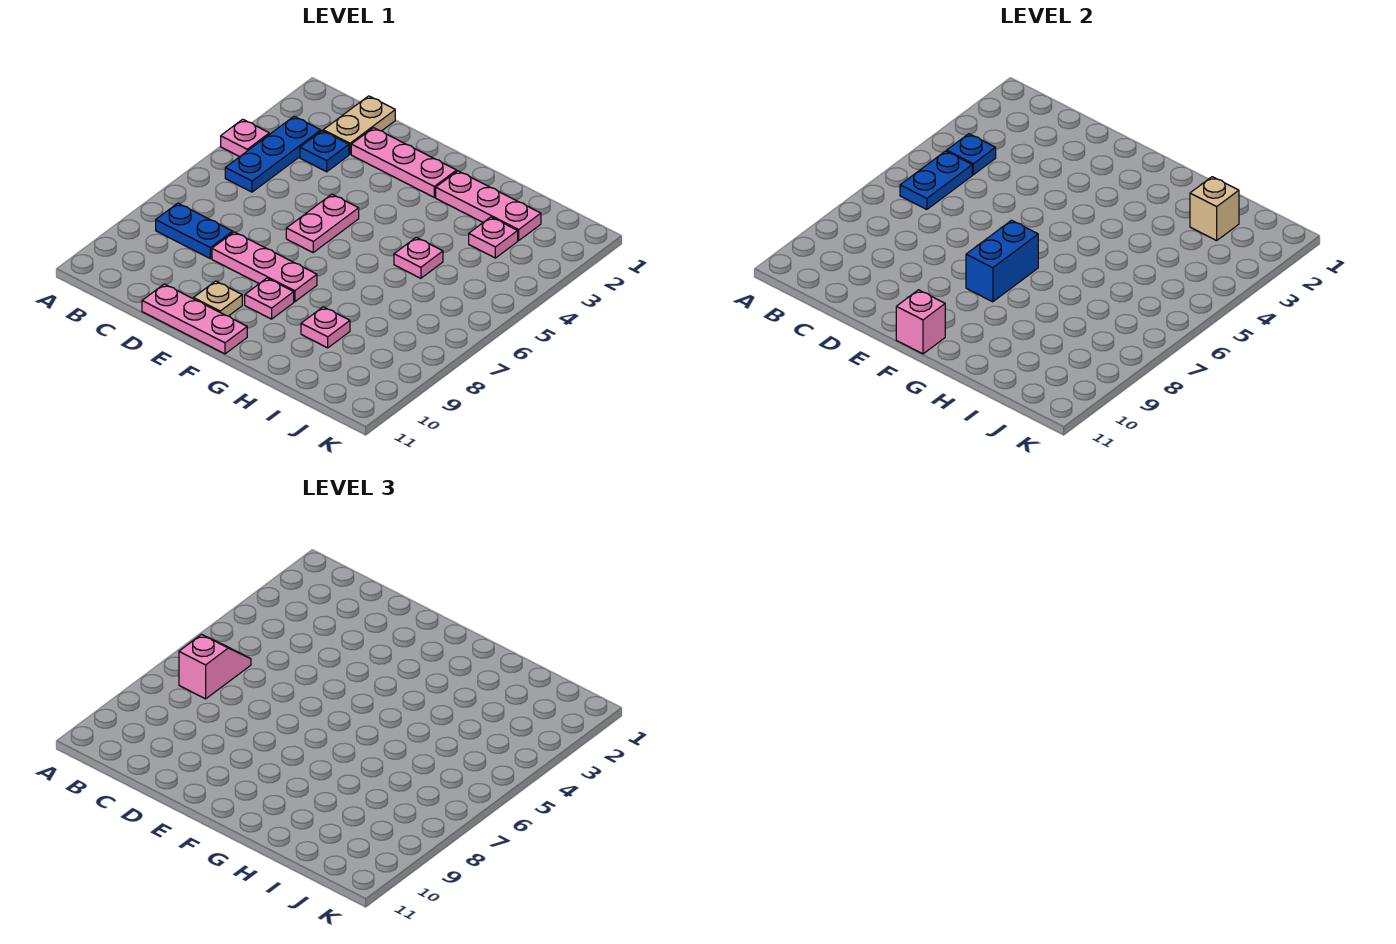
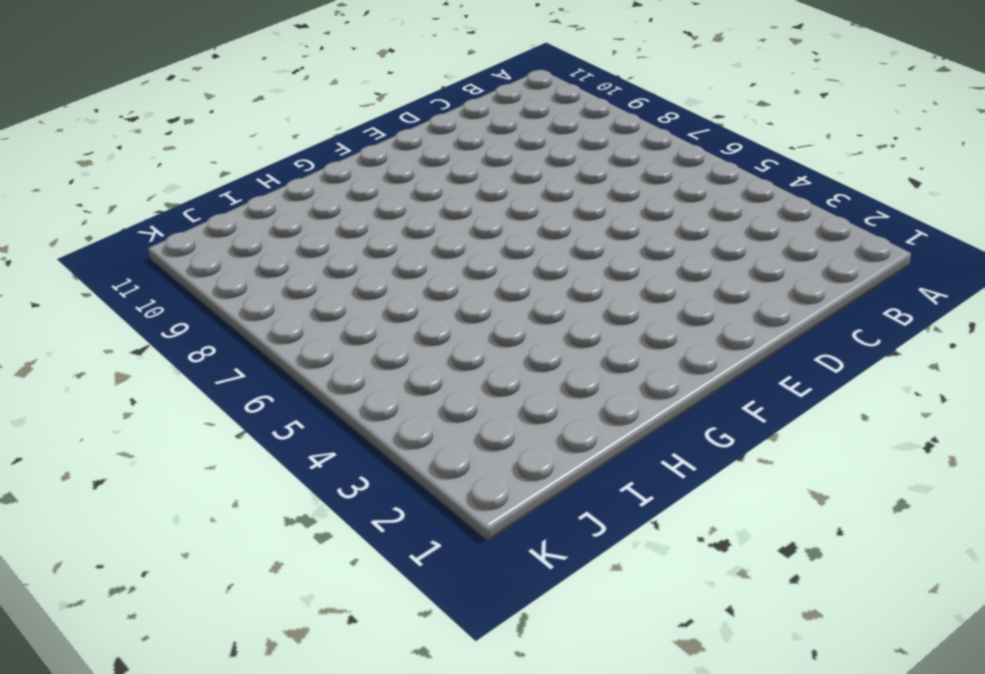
none -> pink plate A4 level 1
none -> blue plate B3:B5 level 1
none -> blue plate B8:C8 level 1

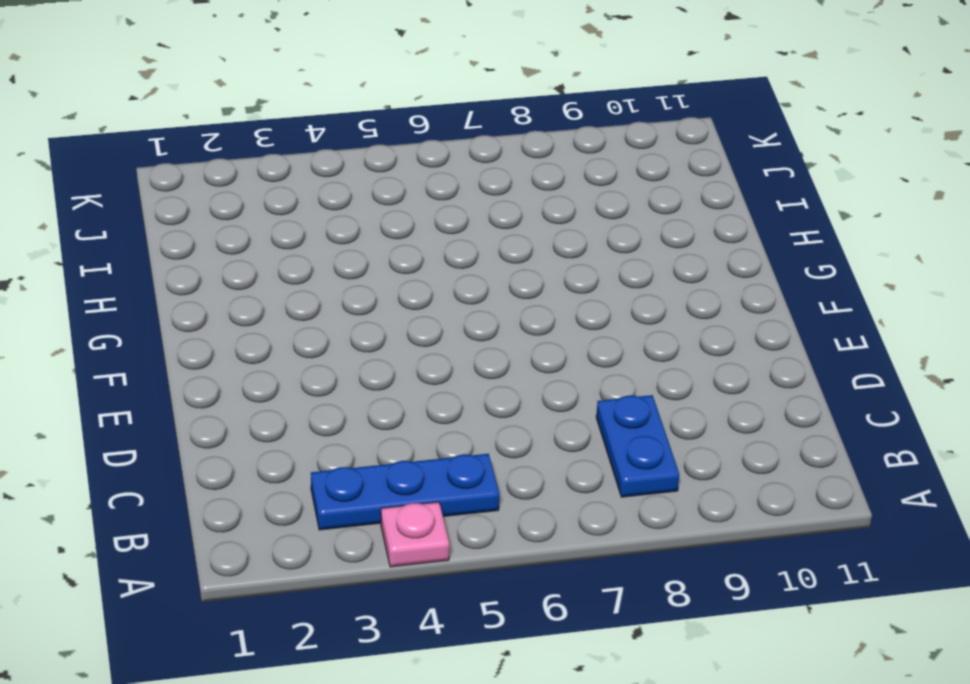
none -> tan plate C1:C2 level 1
none -> blue plate C3 level 1
none -> pink plate D2:F2 level 1

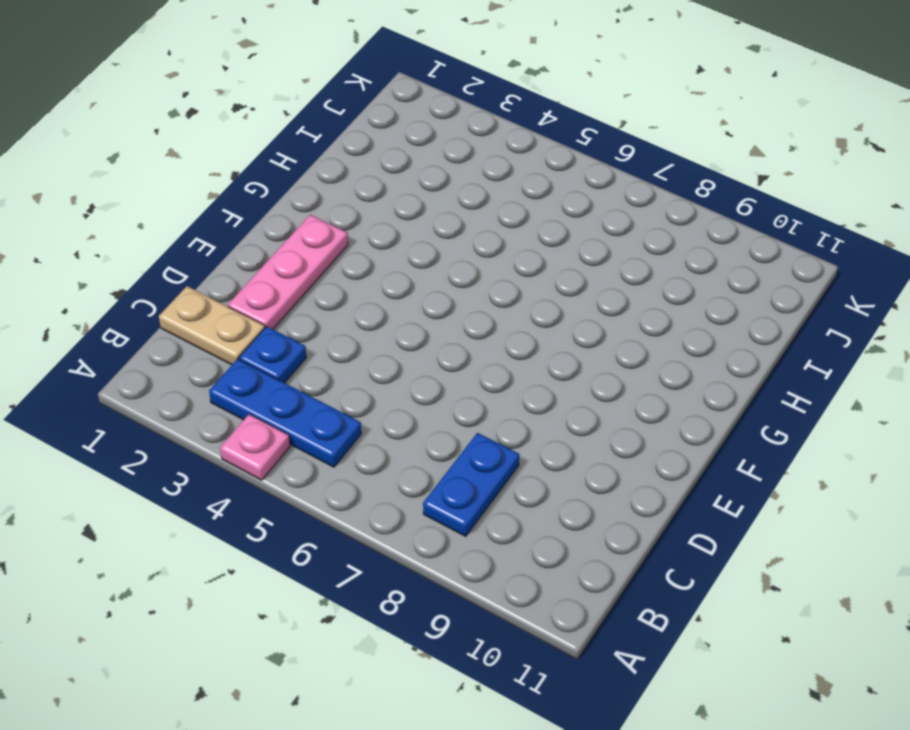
none -> pink plate D8:F8 level 1
none -> pink plate D11:F11 level 1
none -> pink plate E5:E6 level 1

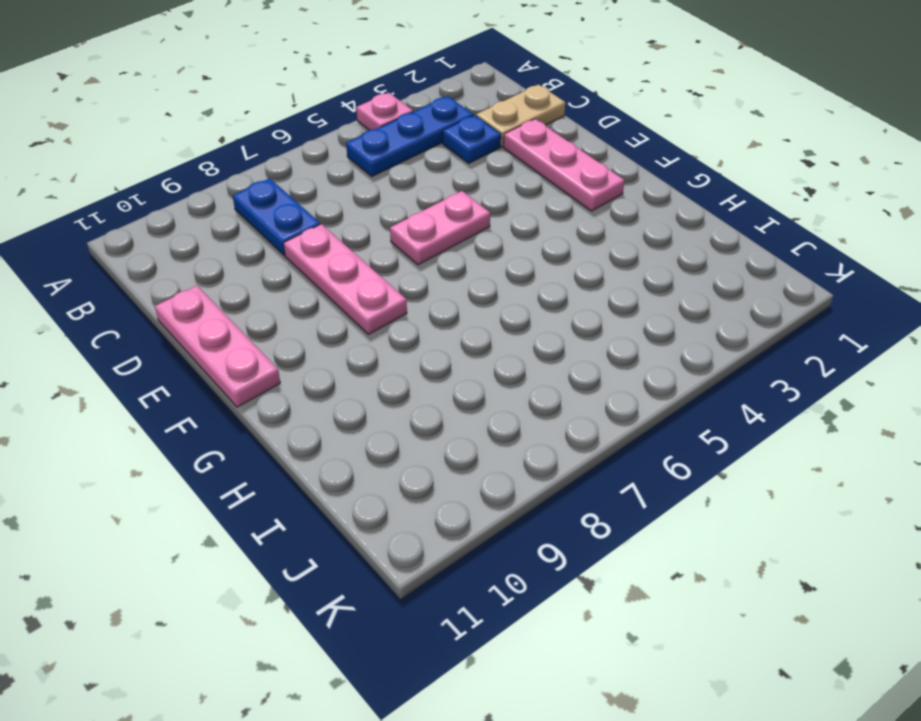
none -> tan plate E10 level 1
none -> pink plate F9 level 1
none -> pink plate G2:I2 level 1

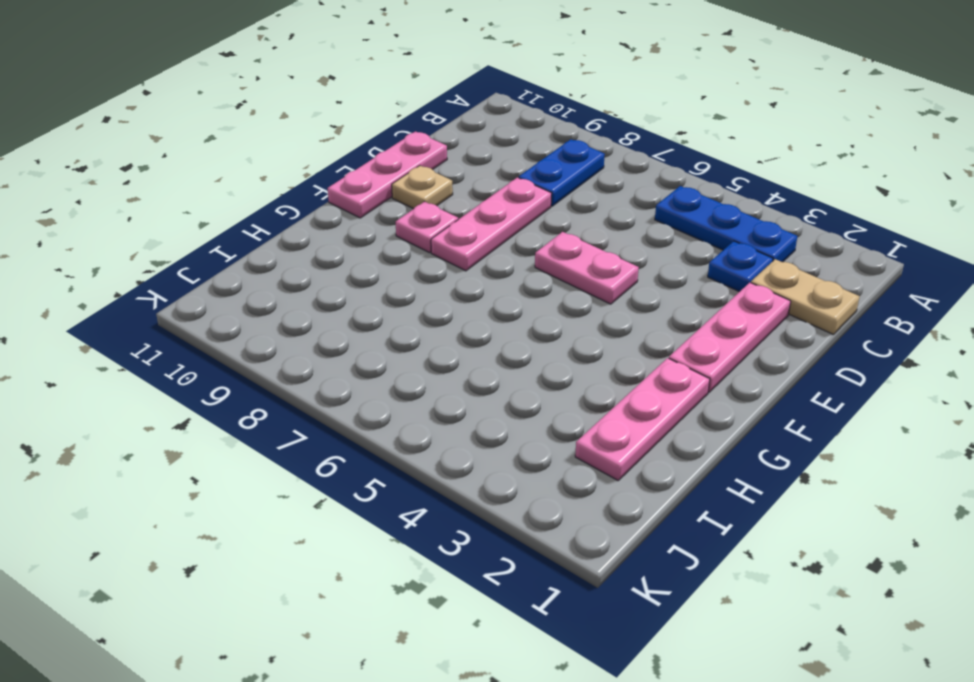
none -> pink plate A4 level 1
none -> pink plate H5 level 1
none -> pink plate H9 level 1

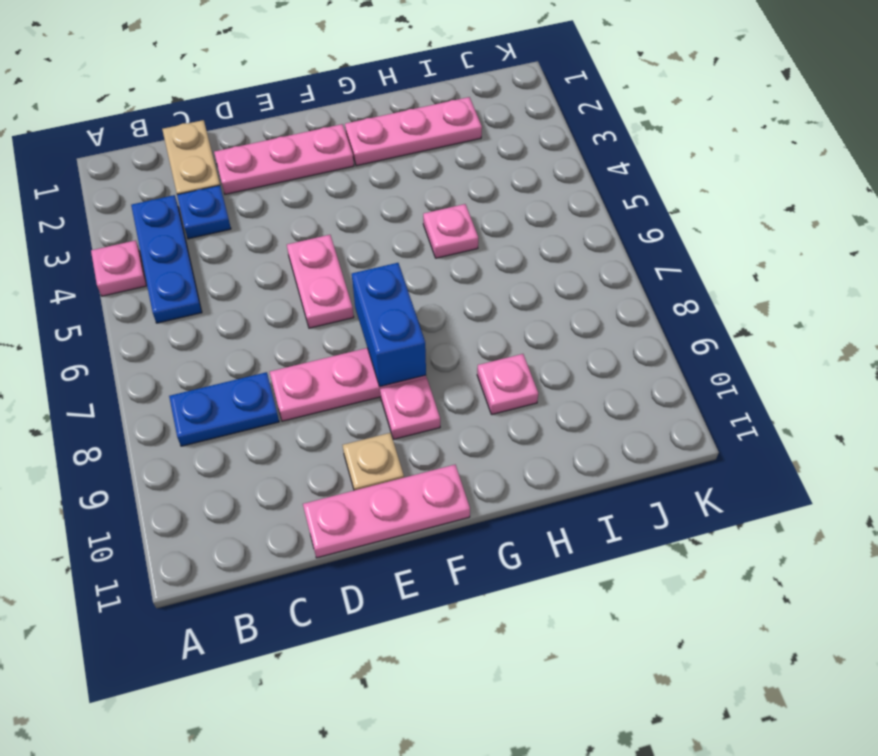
none -> pink plate I3 level 1
none -> blue plate B4 level 2
none -> blue plate B5:B6 level 2

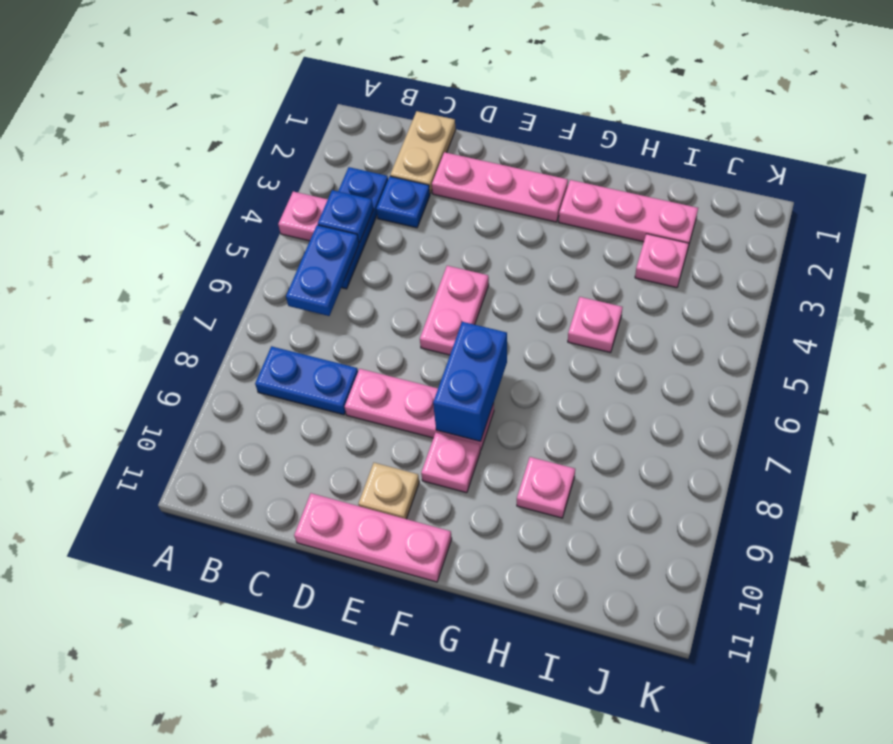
none -> pink brick F11 level 2
none -> tan brick I2 level 2
none -> pink slope B6:B7 level 3 top 7

